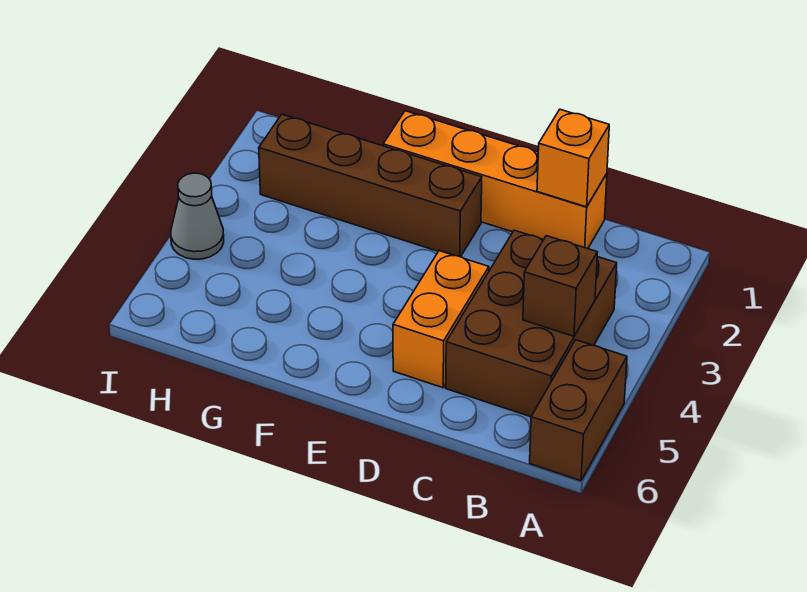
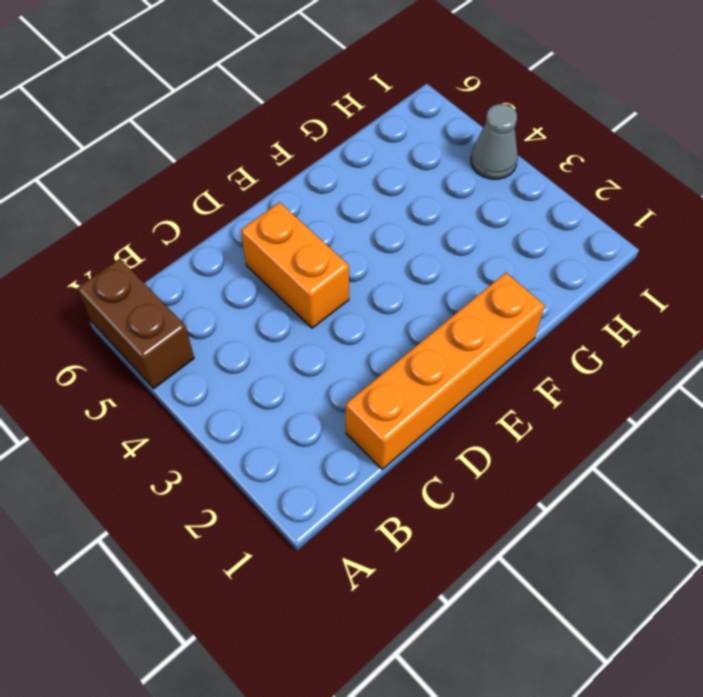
none -> brown brick B3:C5 level 1
none -> brown brick E2:H2 level 1

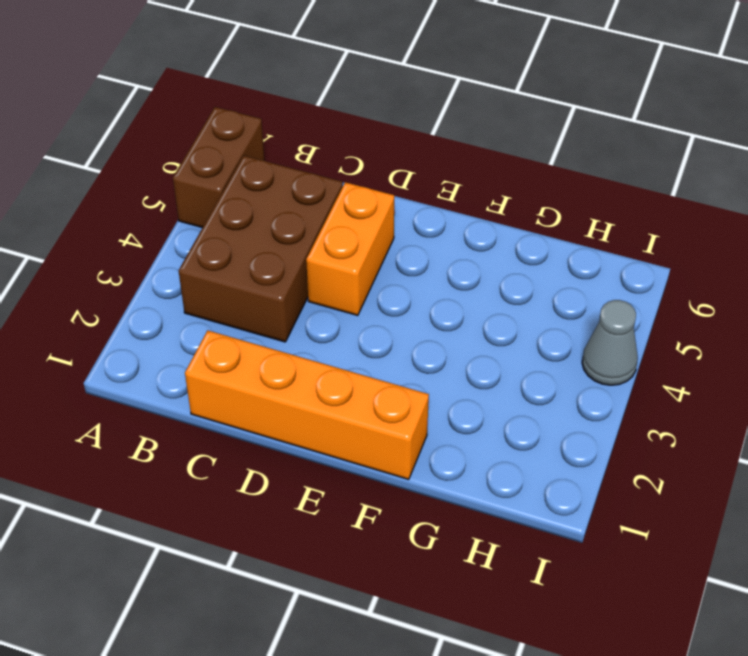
none -> brown brick E2:H2 level 1
none -> brown brick B4 level 2

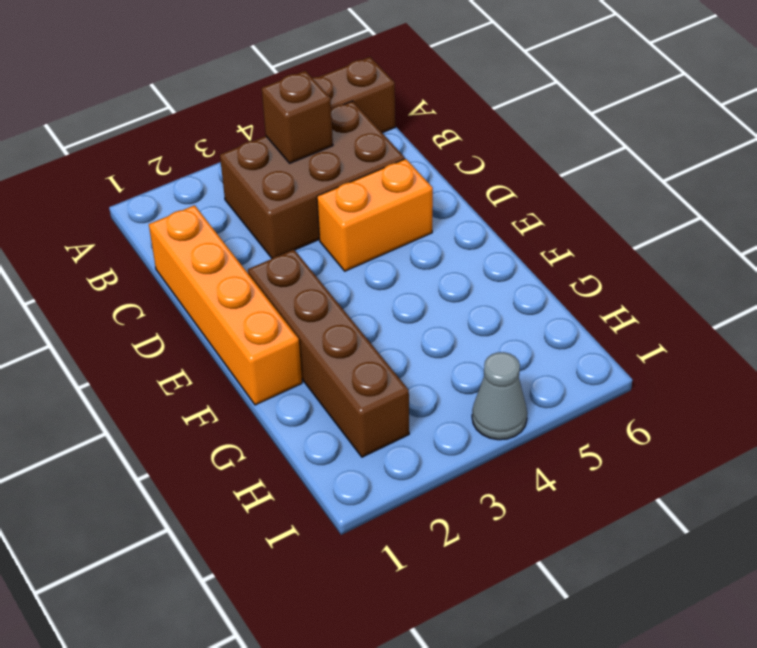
none -> orange brick C1 level 2

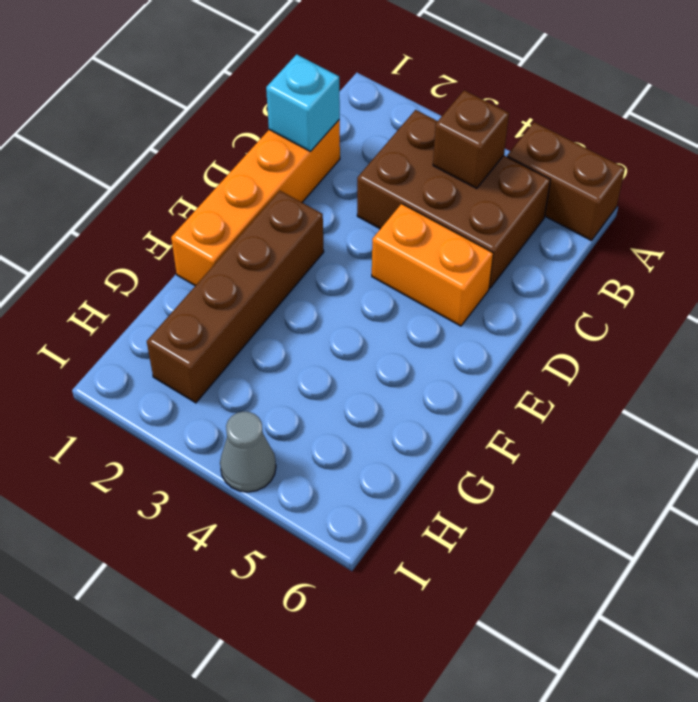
cyan brick C1 level 2 -> orange brick C1 level 2

